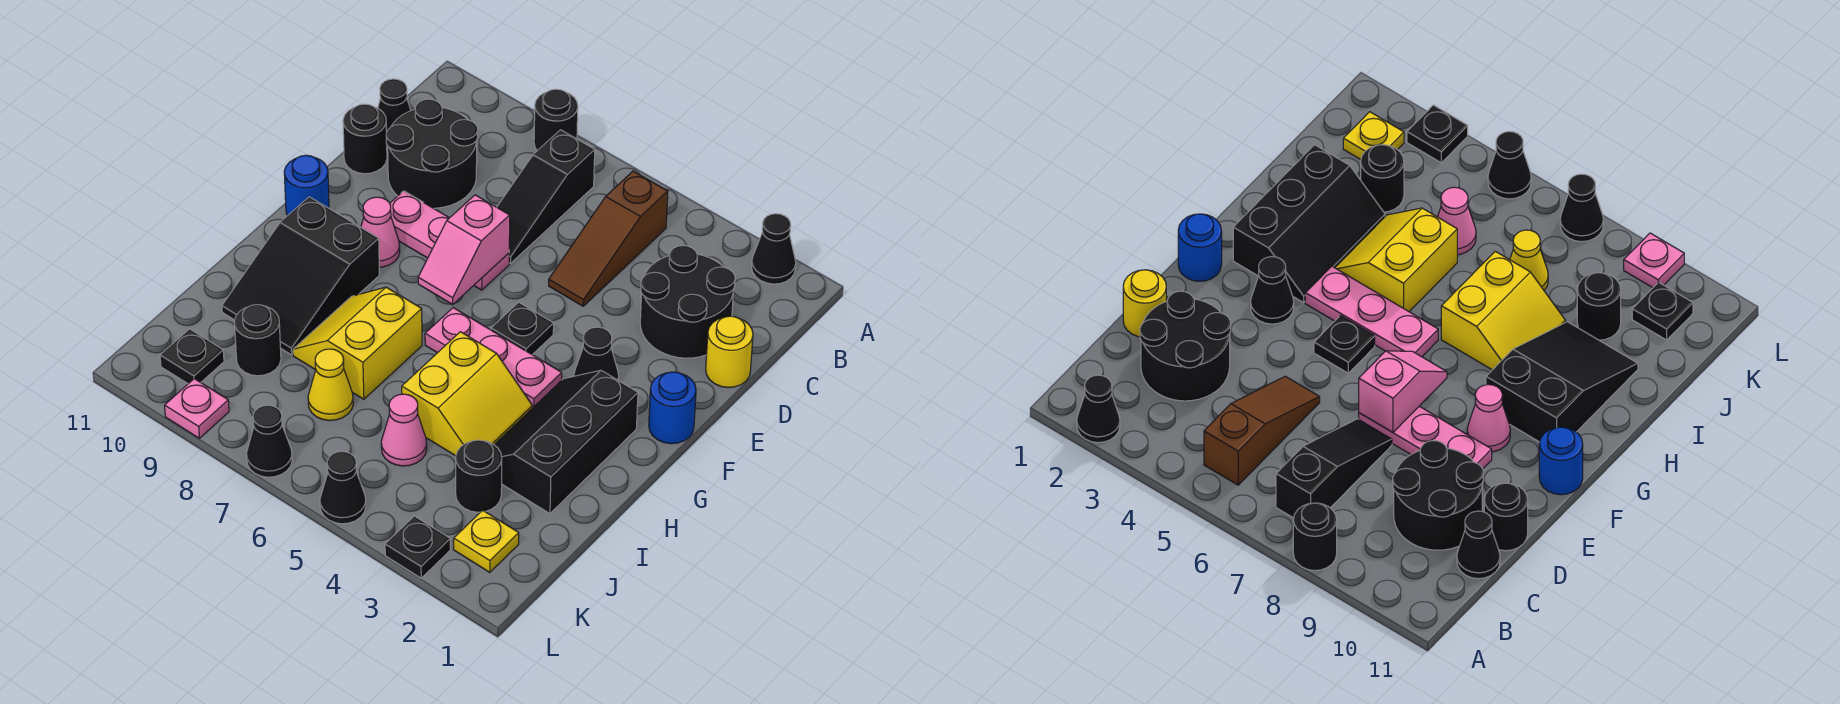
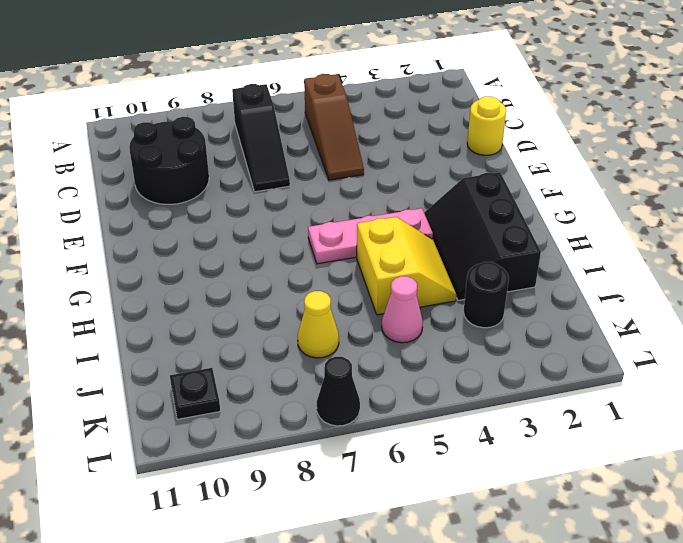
none -> black cone A2 level 1
none -> black round brick A8 level 1
none -> black round brick C2:D3 level 1
none -> black cone C11 level 1

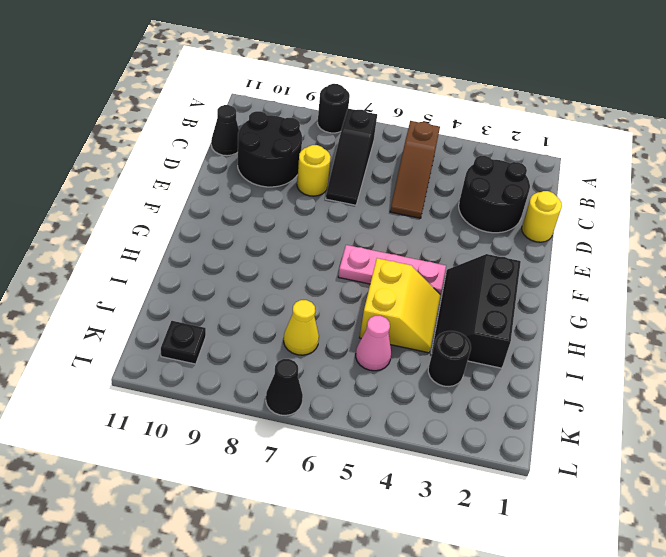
yellow round brick D8 level 1 -> none
none -> black cone A2 level 1
none -> black round brick D11 level 1
none -> pink plate E7:E9 level 1
none -> blue round brick F1 level 1

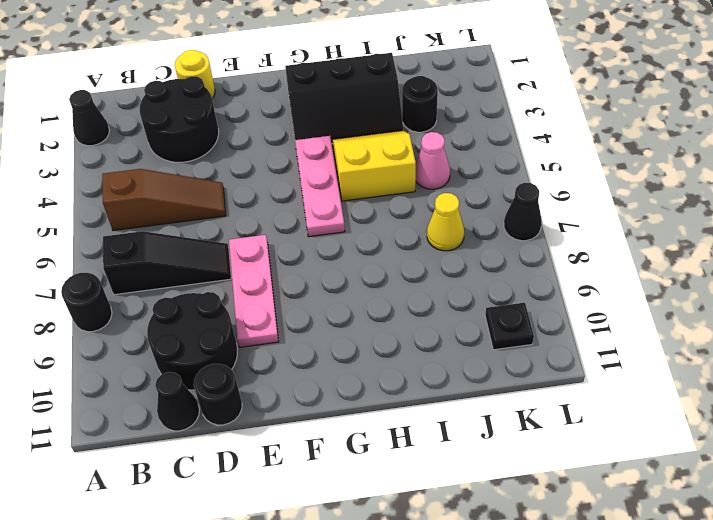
none -> blue round brick F1 level 1
none -> black cone F3 level 1
none -> black plate F5 level 1
none -> pink cone F9 level 1

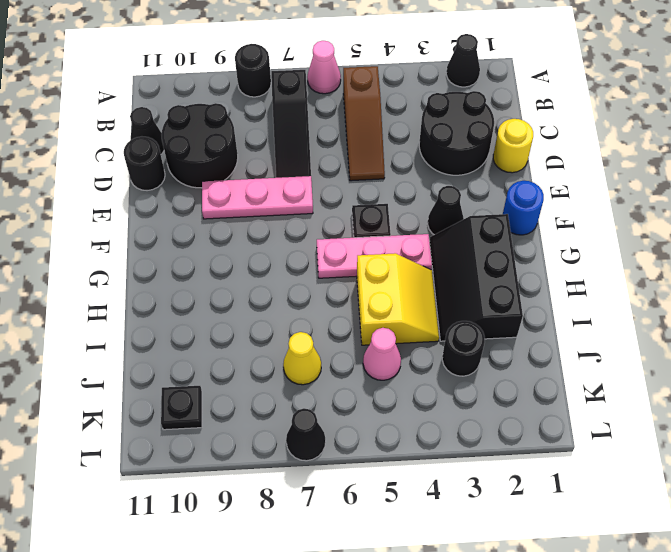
pink cone A6 level 1 -> pink cone F9 level 1
none -> blue round brick F11 level 1
none -> black slope G9:I10 level 1 top G
none -> yellow slope H7:I8 level 1 top 7
none -> black round brick J9 level 1

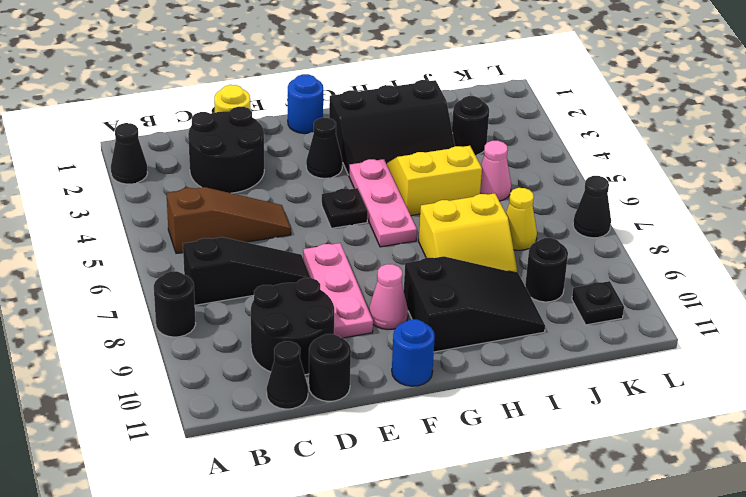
none -> yellow plate K2 level 1
none -> black plate L3 level 1
none -> black cone L5 level 1
none -> pink plate L9 level 1

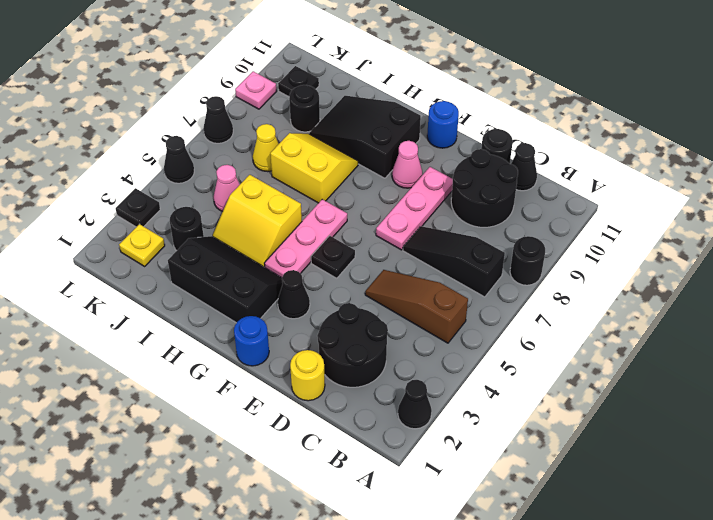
none -> pink slope E7:F7 level 2 top E

